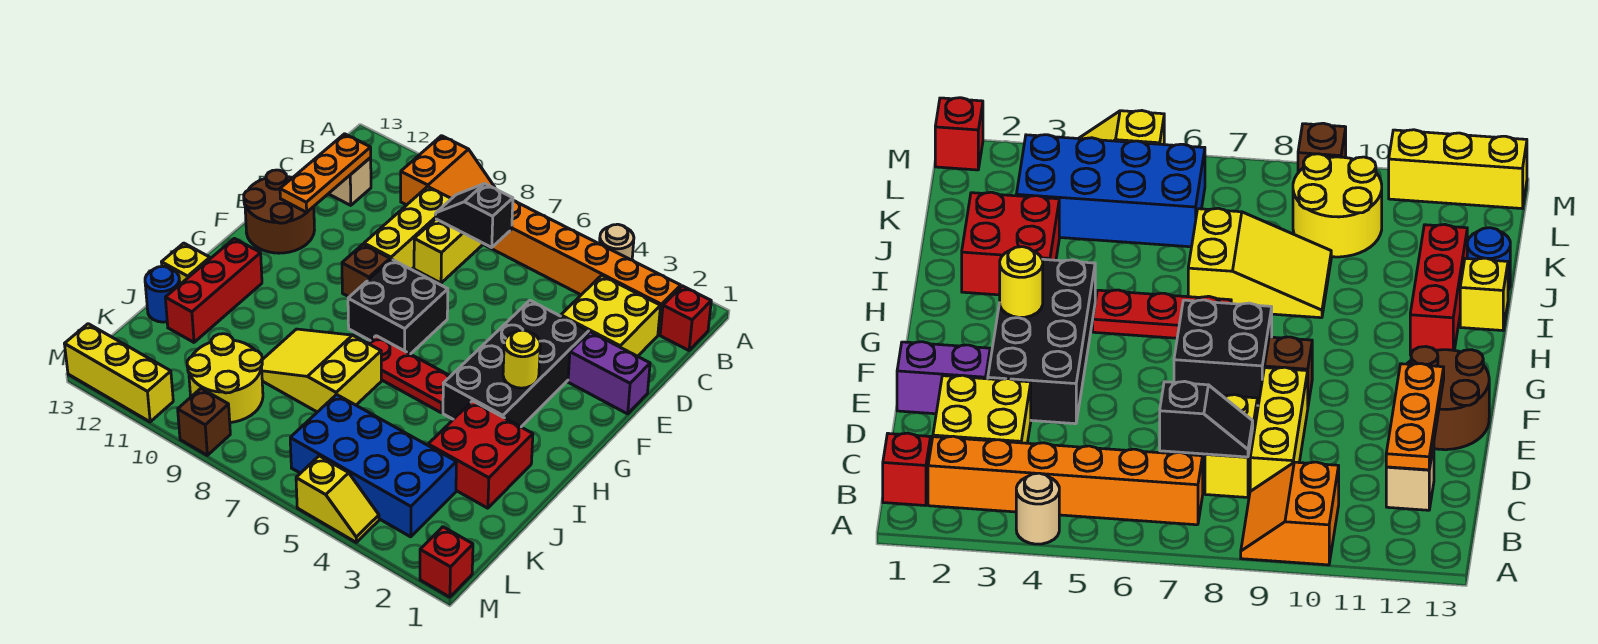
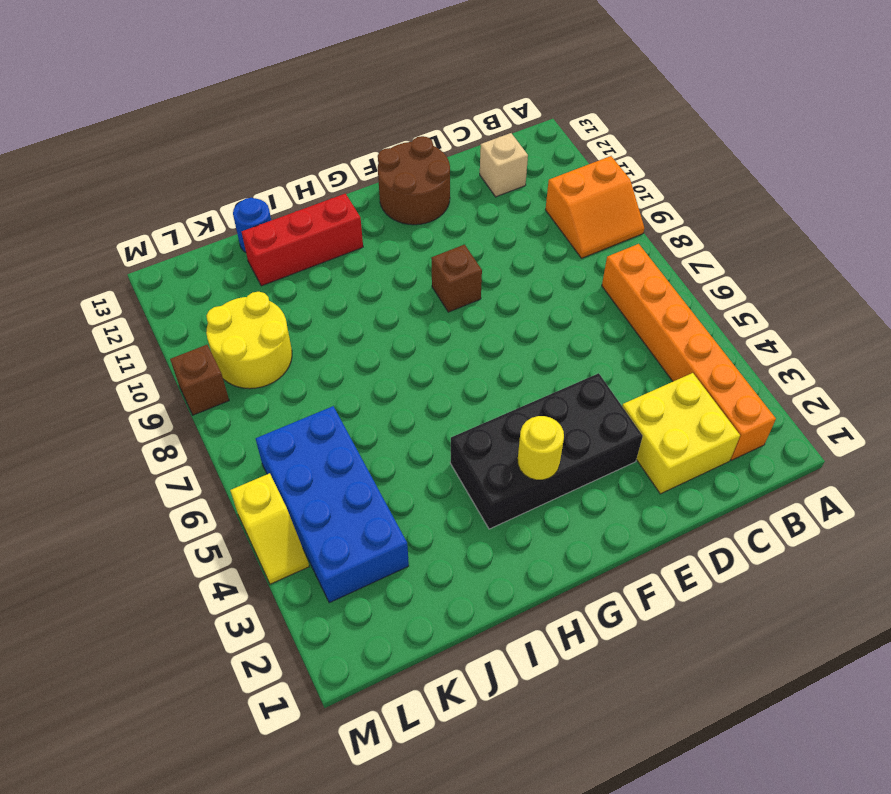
none -> tan round brick A4 level 1
none -> red brick B1 level 1
none -> yellow brick C8:D8 level 1

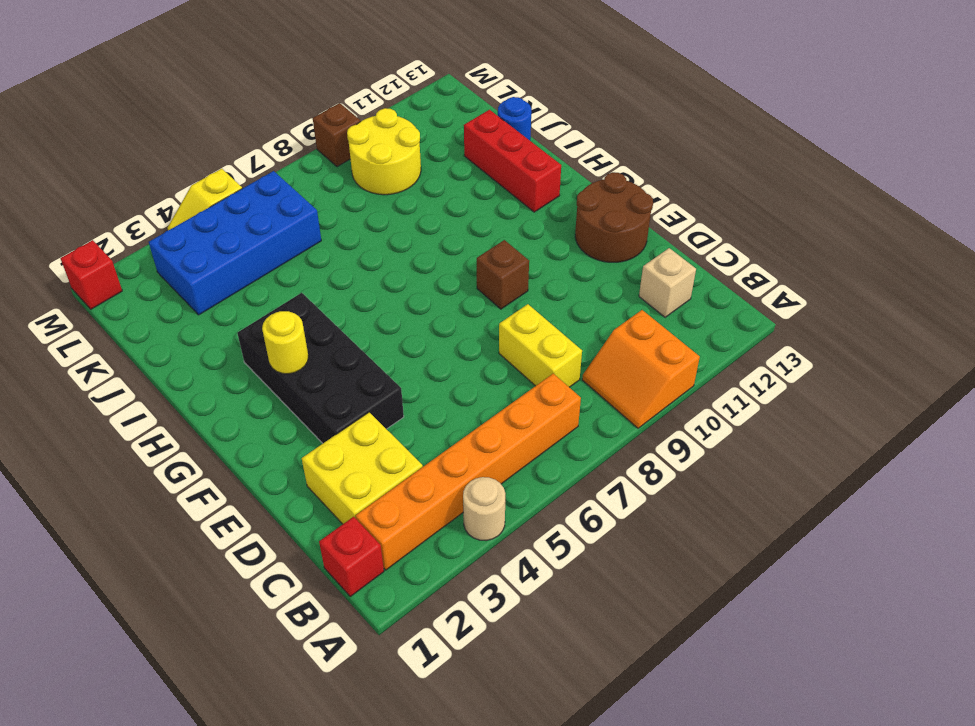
none -> yellow brick C9:E9 level 1
none -> purple brick E1:E2 level 1
none -> black brick F7:G8 level 1

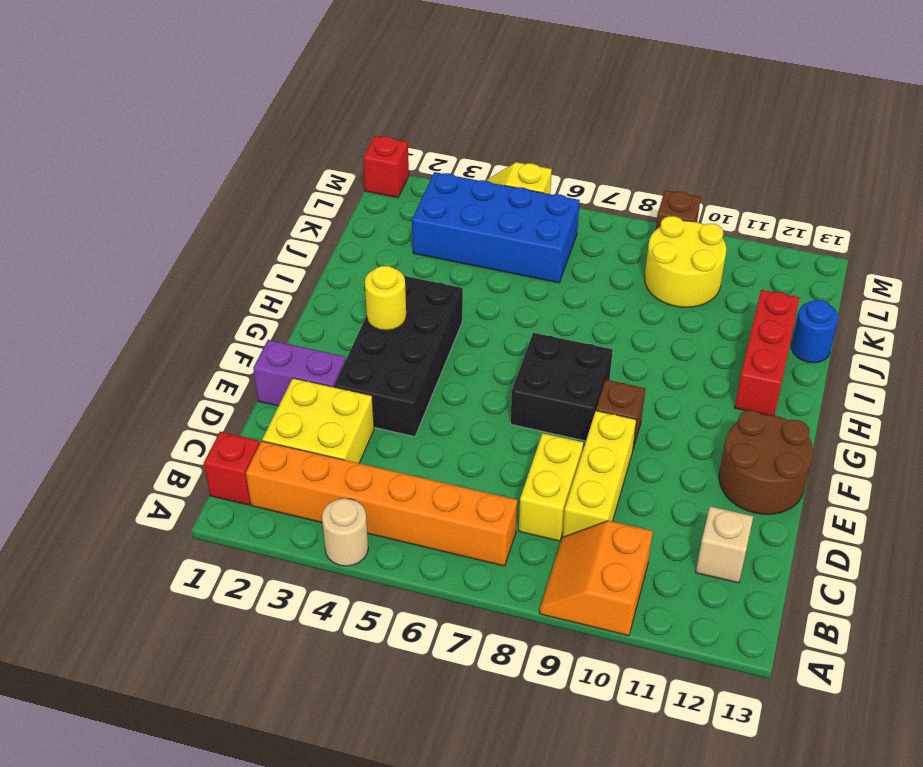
none -> red plate H5:H7 level 1
none -> red brick I2:J3 level 1
none -> yellow slope I7:J9 level 1 top 7

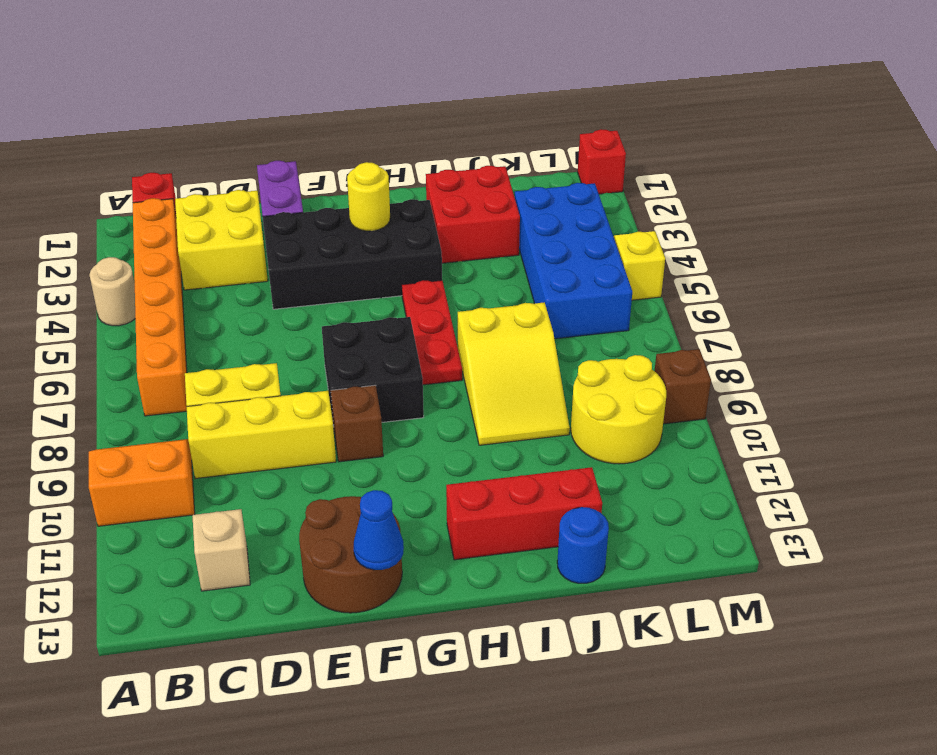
blue cone F13 level 2 -> none
none -> yellow brick I13 level 1
none -> yellow brick M11:M13 level 1
none -> black slope C7:C8 level 2 top 7

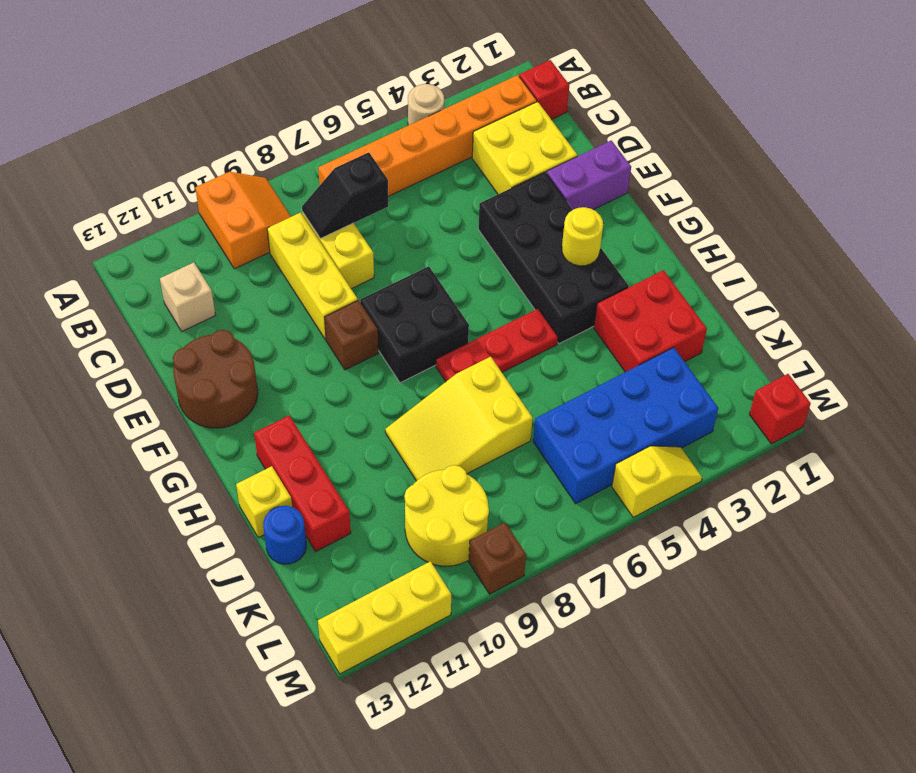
none -> orange plate C12:E12 level 2

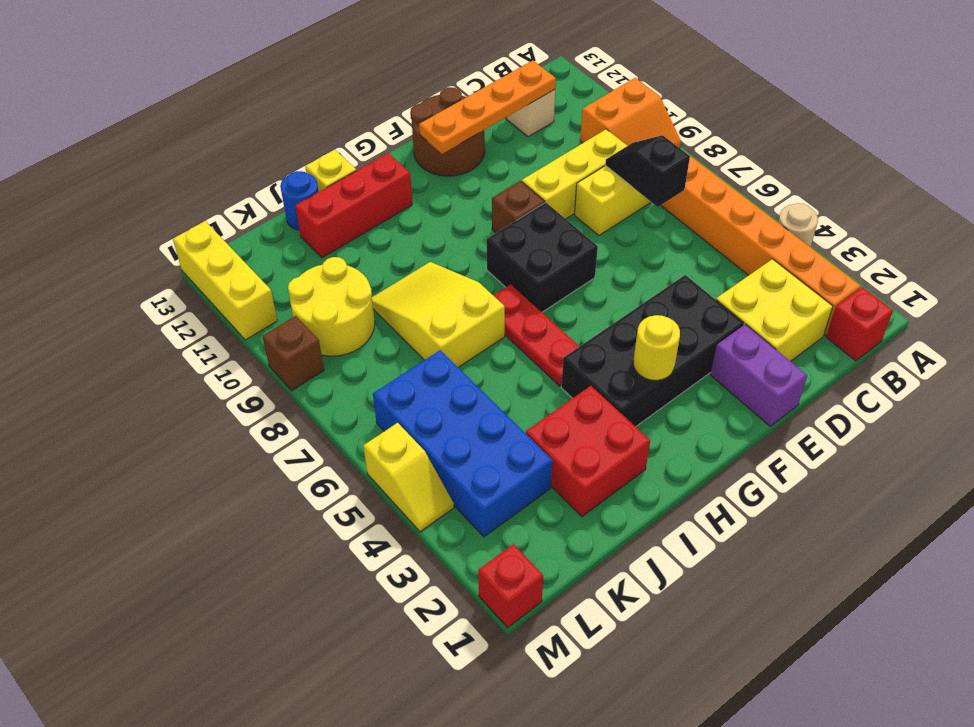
orange plate C12:F12 level 2 -> orange plate C12:E12 level 2

